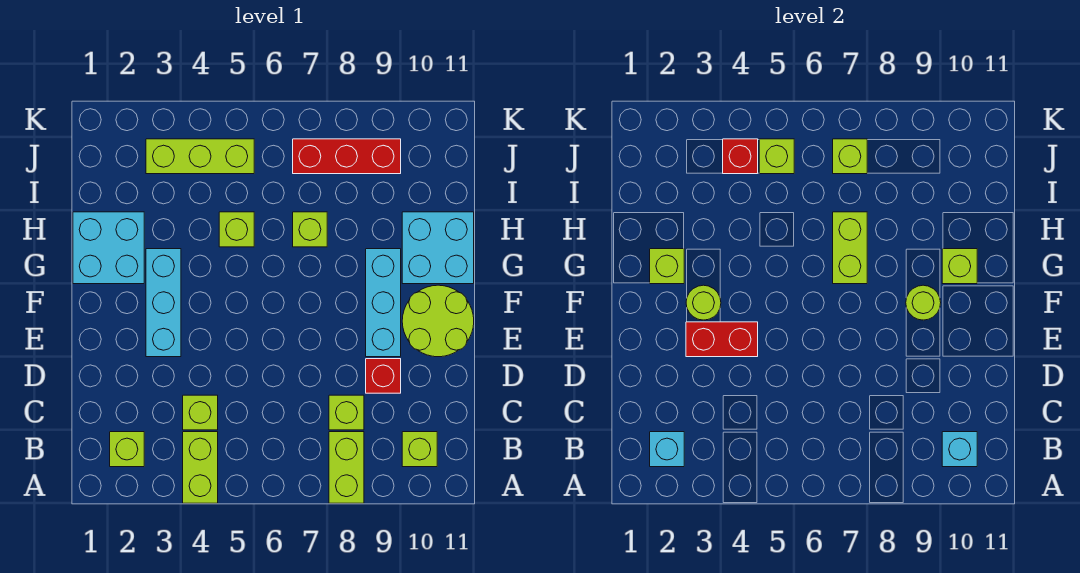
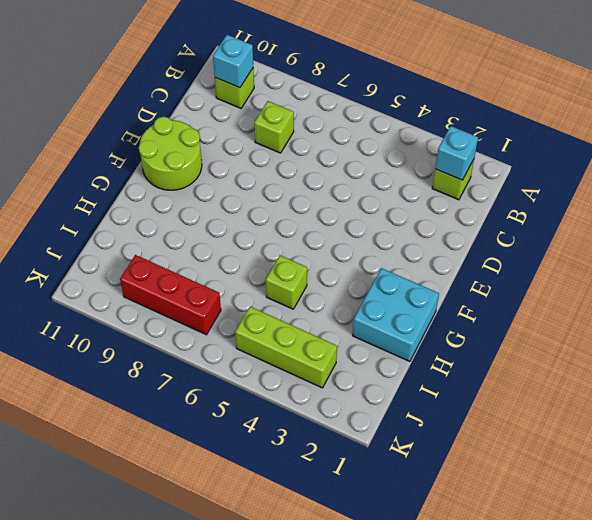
none -> lime brick A4:B4 level 1
none -> lime brick A8:B8 level 1
none -> lime brick C4 level 1

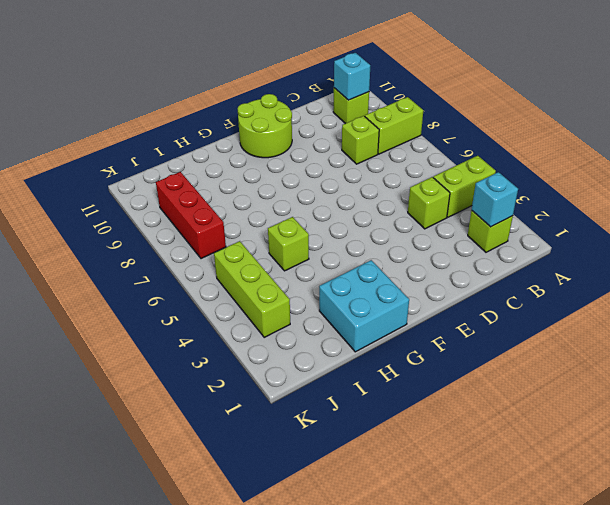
none -> red brick D9 level 1
none -> cyan brick E3:G3 level 1
none -> cyan brick E9:G9 level 1

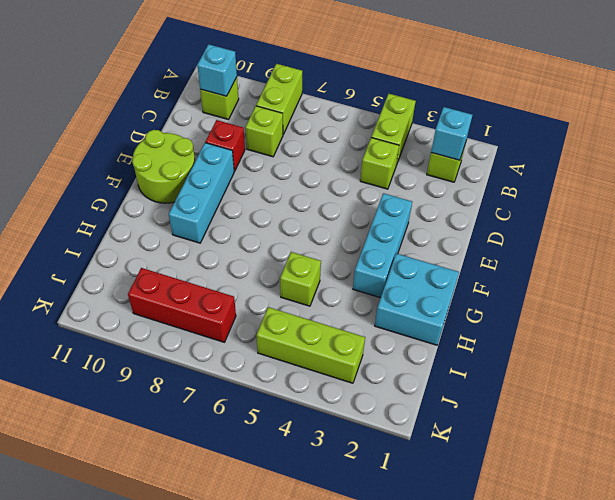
none -> cyan brick G10:H11 level 1
none -> lime brick H7 level 1
none -> red brick E3:E4 level 2

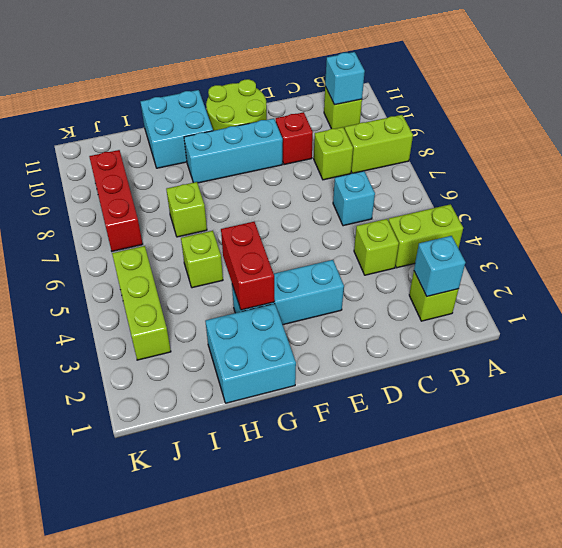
cyan brick C6 level 1 -> none
red brick G3:G4 level 2 -> red brick E3:E4 level 2
none -> lime round brick F3 level 2
none -> lime round brick F9 level 2
none -> lime brick G2 level 2

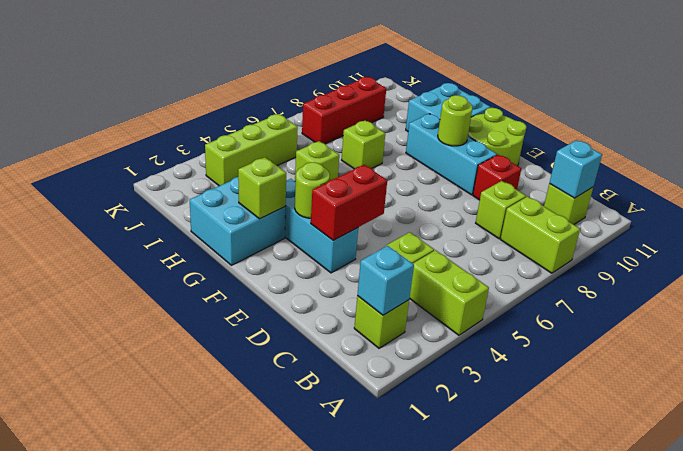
none -> lime brick G7:H7 level 2
none -> lime brick G10 level 2
none -> red brick J4 level 2

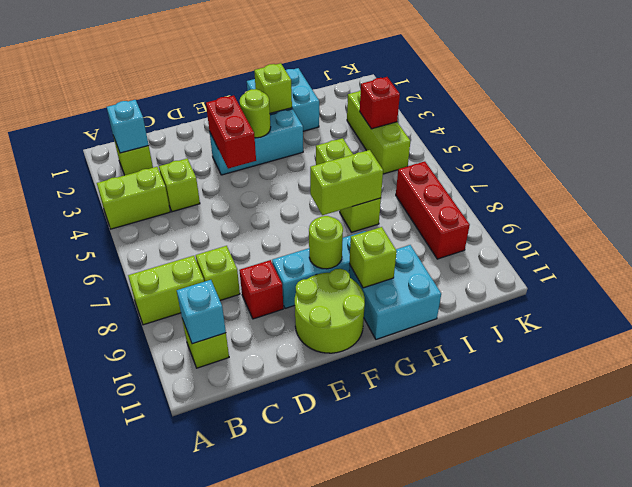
none -> lime brick J5 level 2
none -> lime brick J7 level 2

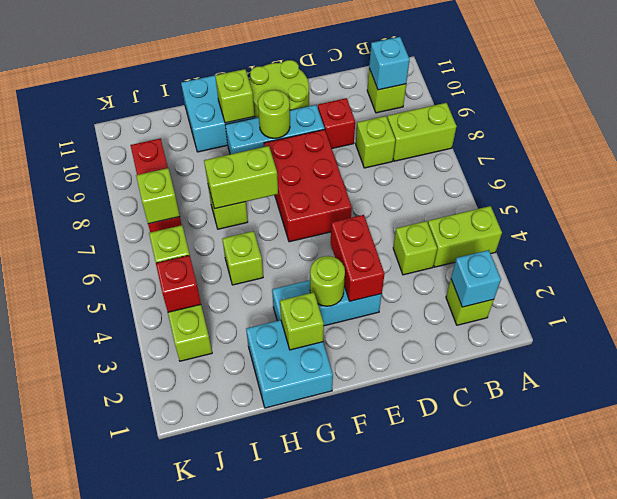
red brick E6:F8 level 1 -> none

